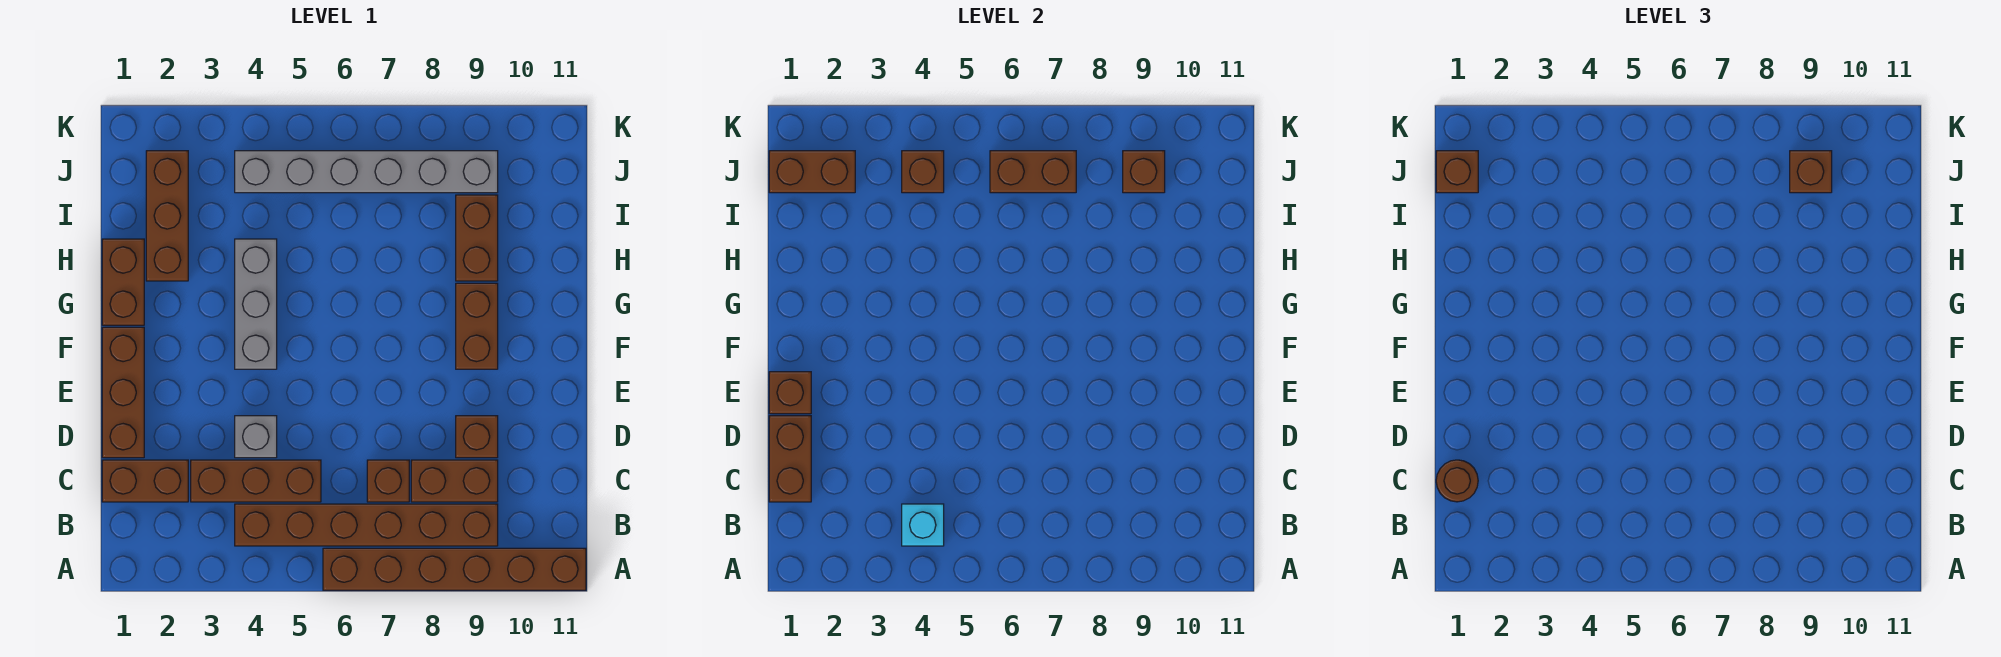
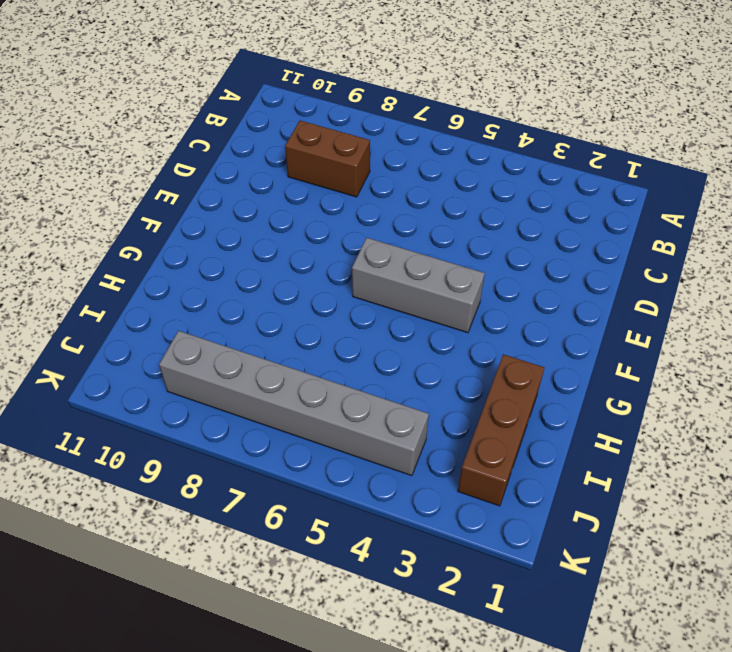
grey brick F4:F6 level 1 -> grey brick F4:H4 level 1
none -> brown brick A6:A11 level 1
none -> brown brick B4:B9 level 1
none -> brown brick C1:C2 level 1

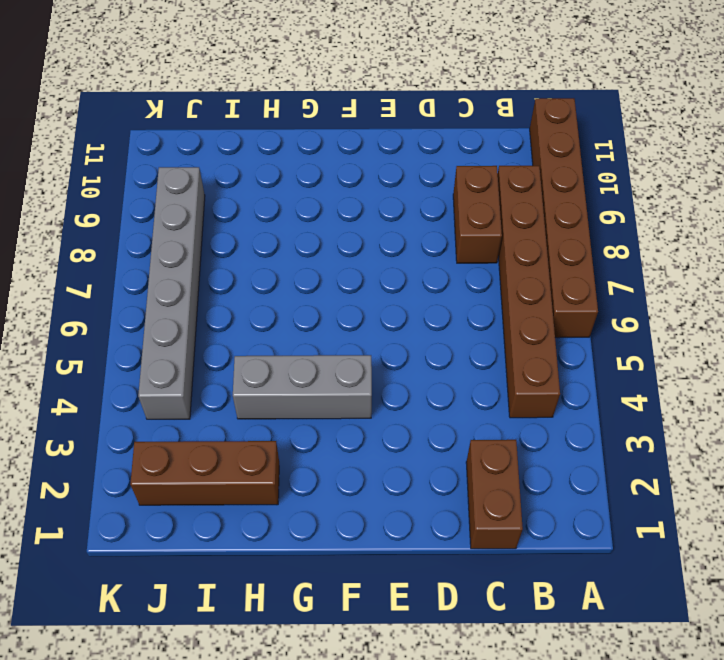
none -> brown brick C3:C5 level 1
none -> brown brick C7 level 1
none -> brown brick D1:F1 level 1

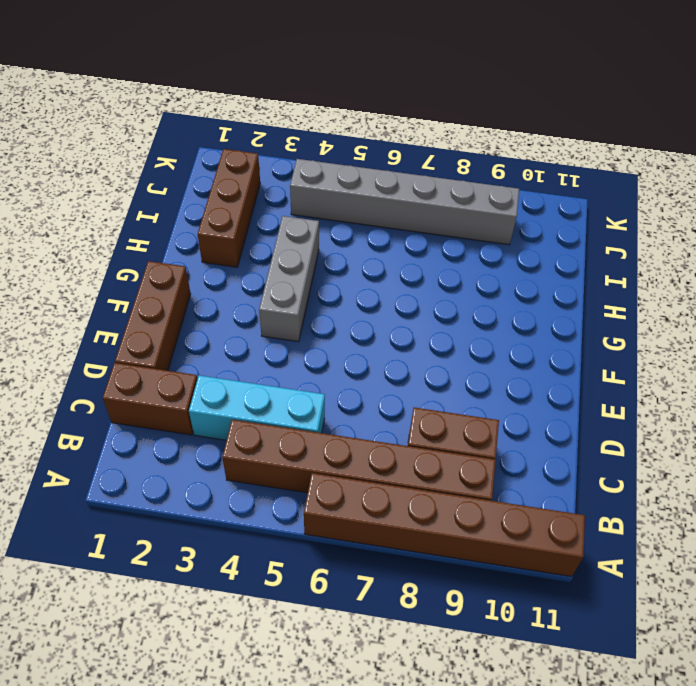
cyan brick C3:C5 level 1 -> brown brick C3:C5 level 1
none -> brown brick C7 level 1
none -> grey brick D4 level 1
none -> brown brick D9 level 1

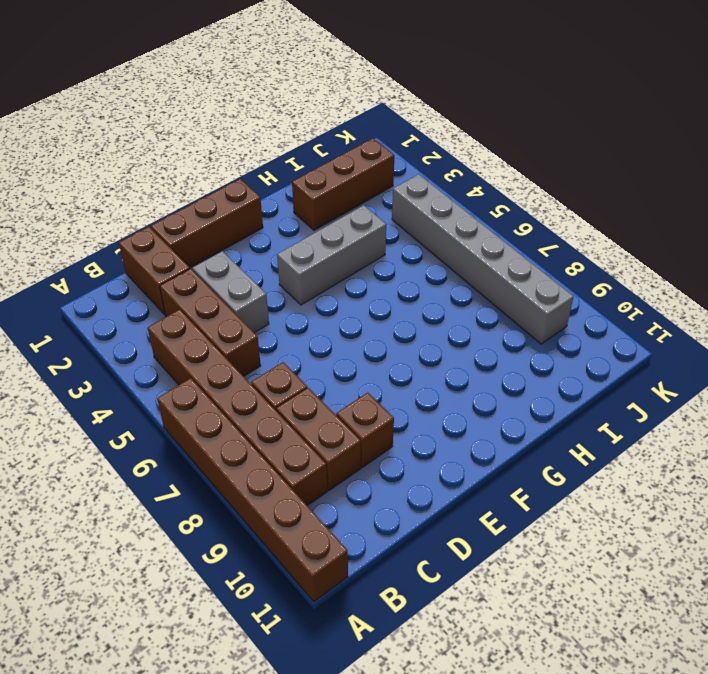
grey brick D3:D4 level 1 -> grey brick D4 level 1
none -> brown brick F9:G9 level 1
none -> brown brick G1:H1 level 1
none -> brown brick H9:I9 level 1

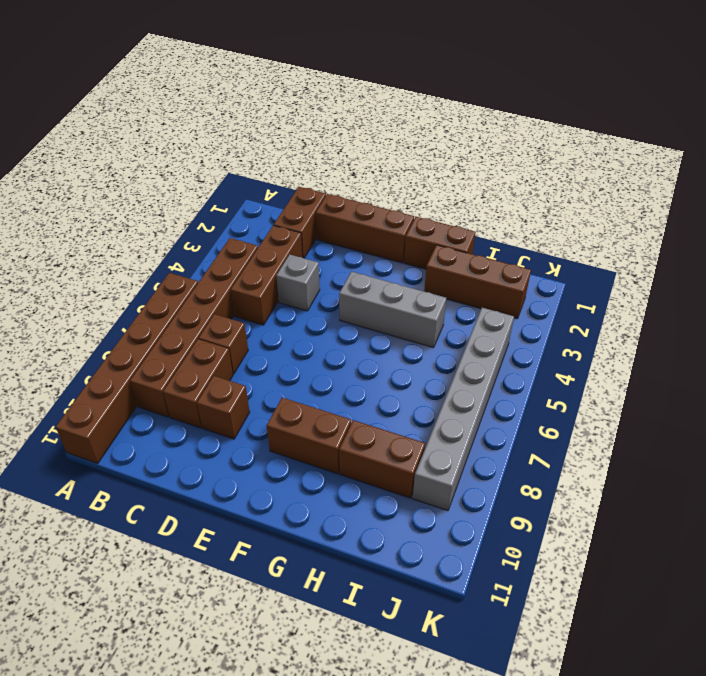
none -> cyan brick B4 level 2
none -> brown brick C1:D1 level 2
none -> brown brick E1 level 2

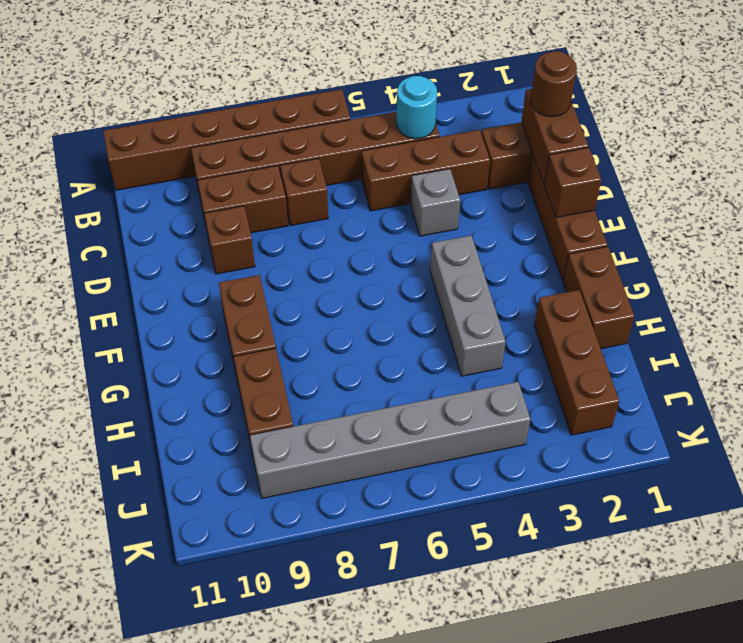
cyan round brick B4 level 2 -> cyan brick B4 level 2
none -> brown brick J1:J2 level 2
none -> brown brick J4 level 2
none -> brown brick J6:J7 level 2

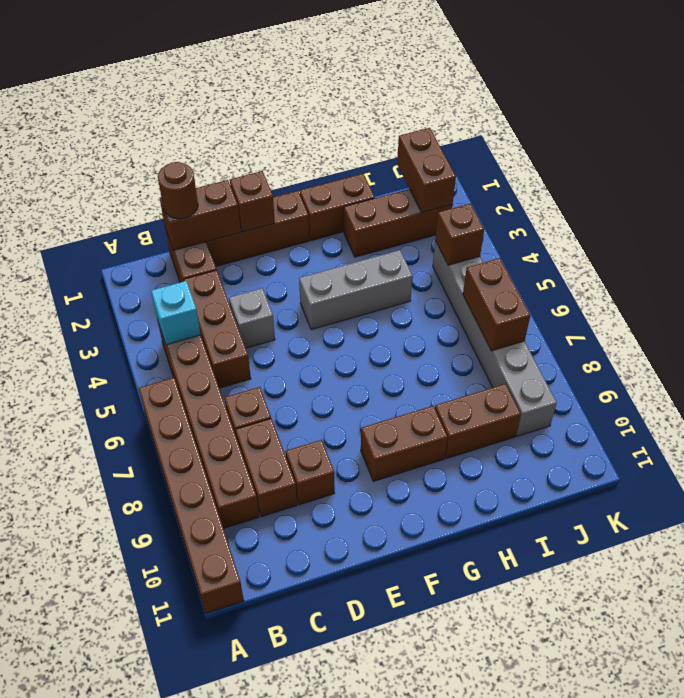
none -> brown brick J9 level 2
none -> brown brick J1 level 3
none -> brown brick J9 level 3

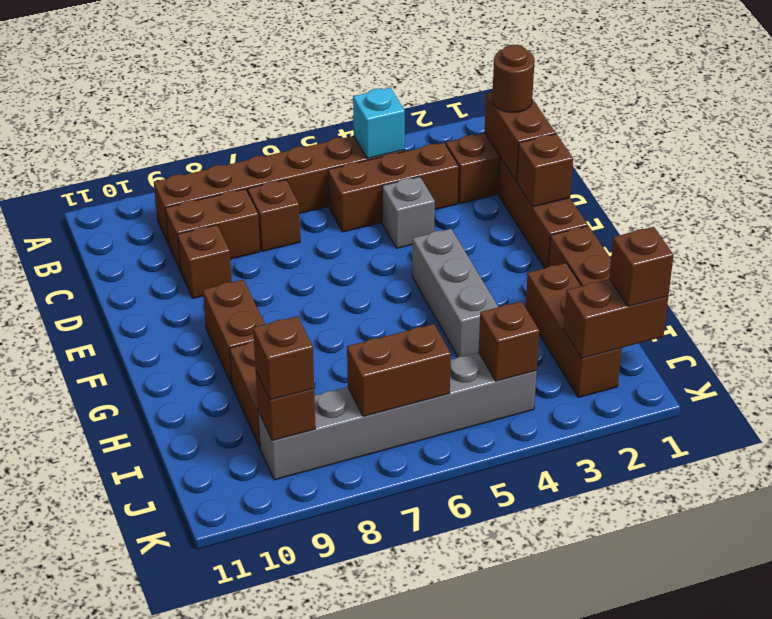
none -> brown brick A6:A11 level 1

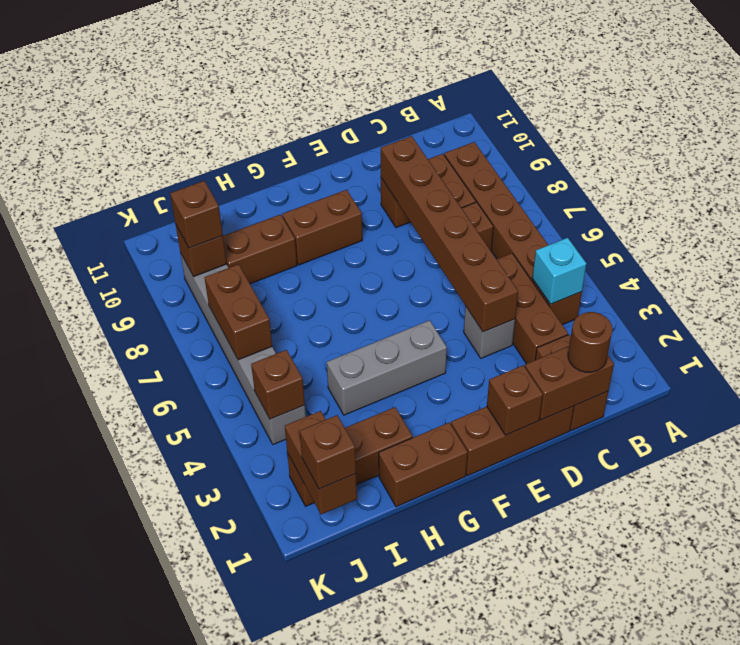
brown brick D4:D9 level 2 -> brown brick A6:A11 level 1

